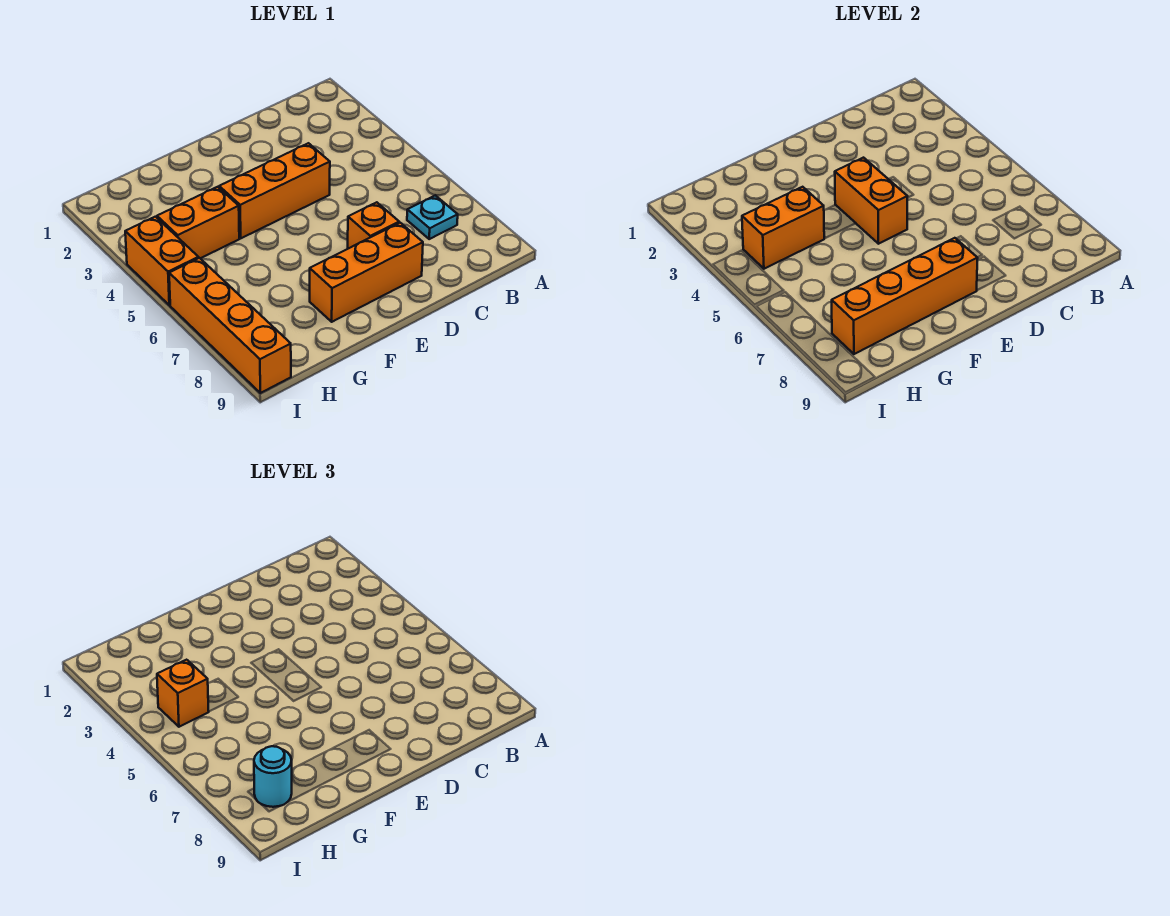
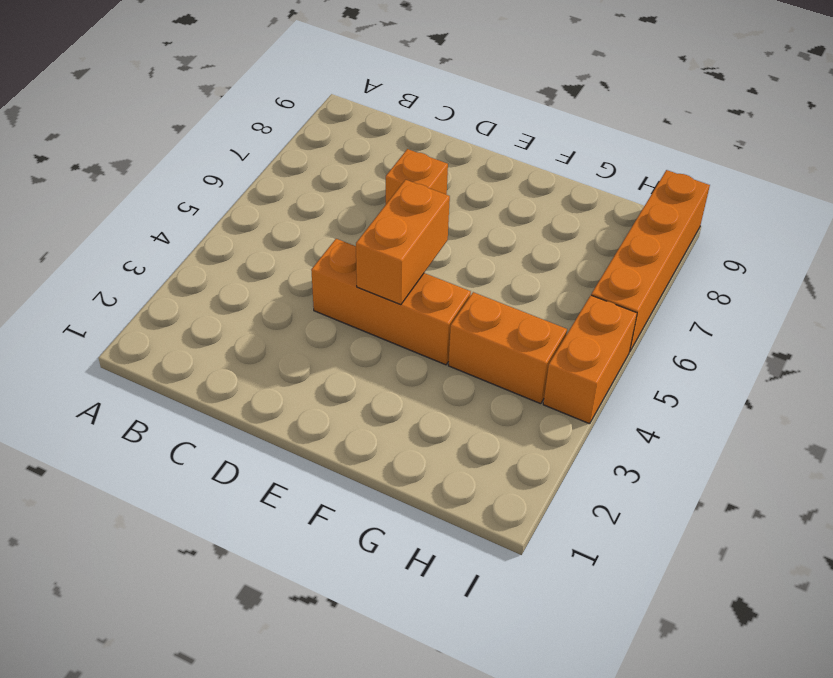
none -> cyan plate B7 level 1
none -> orange brick D8:F8 level 1
none -> orange brick E8:H8 level 2

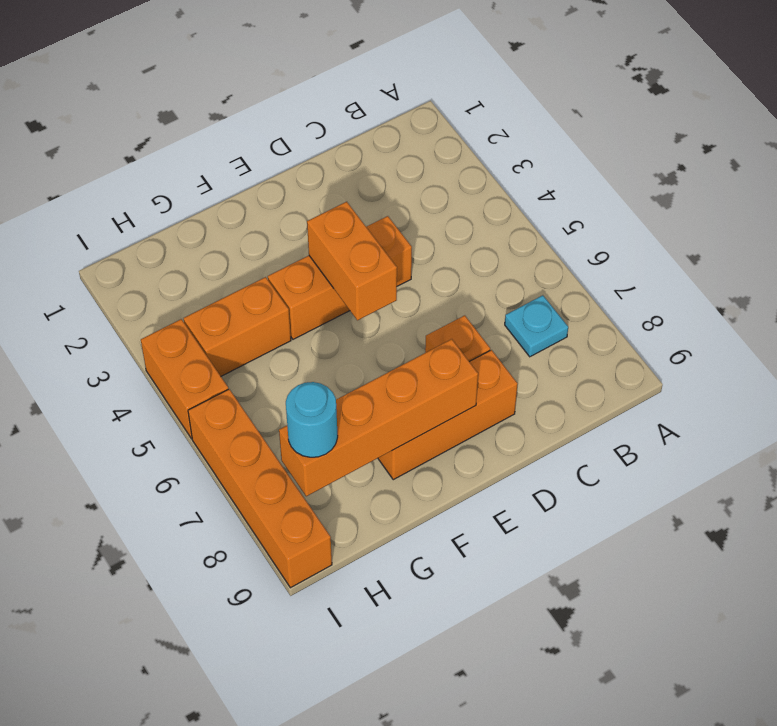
none -> orange brick G4:H4 level 2
none -> orange brick H4 level 3

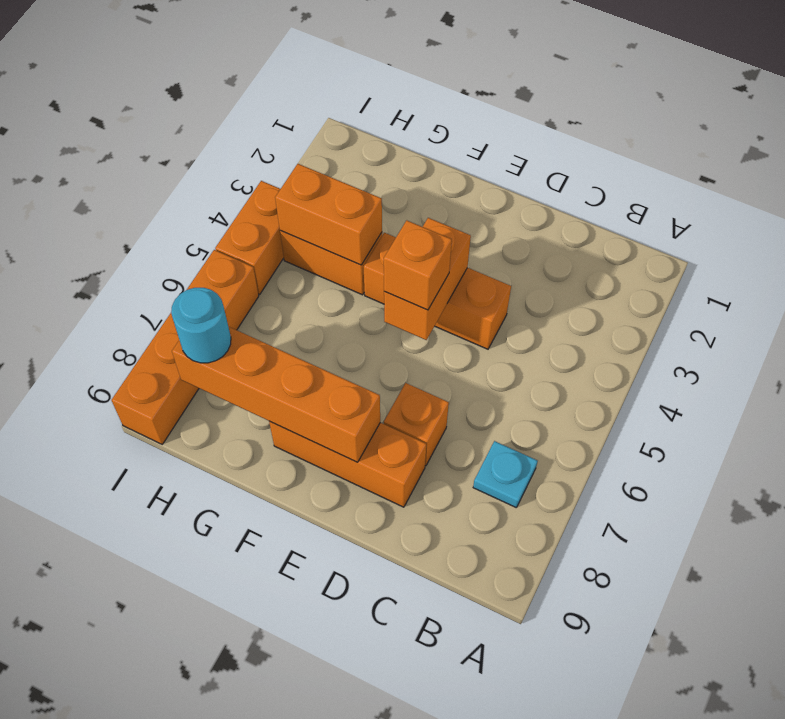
orange brick E5 level 3 -> orange brick H4 level 3

